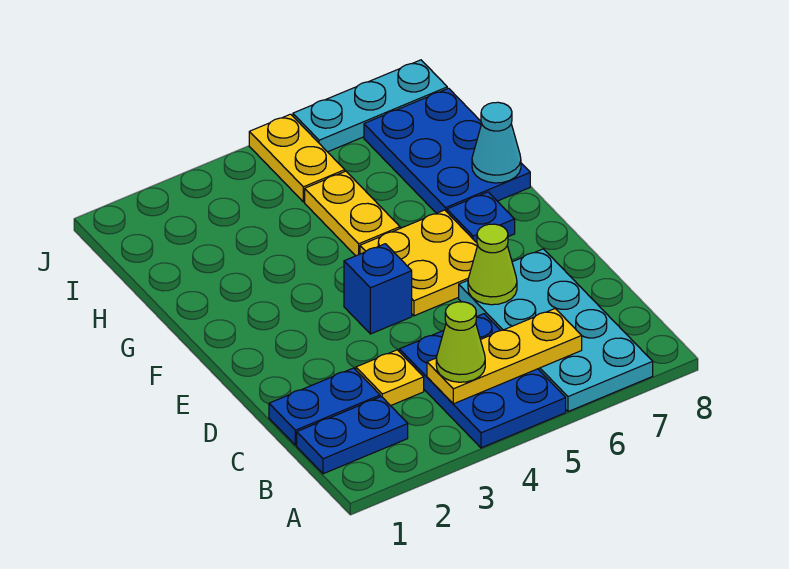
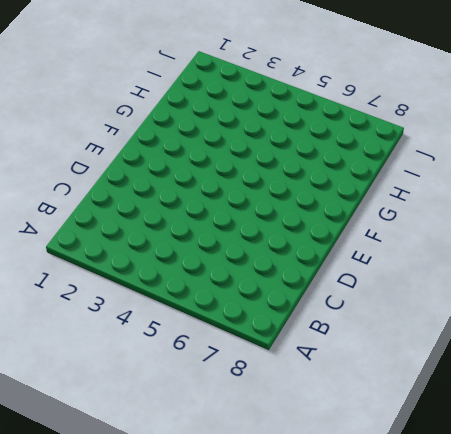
none -> blue plate A4:C5 level 1
none -> cyan plate A6:D7 level 1
none -> blue plate B1:B2 level 1

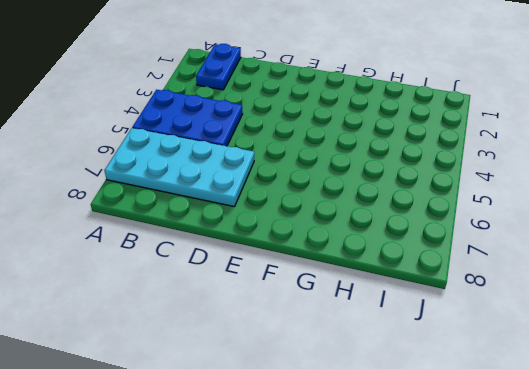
none -> blue plate C1:C2 level 1
none -> yellow plate C3 level 1
none -> blue brick E4 level 1

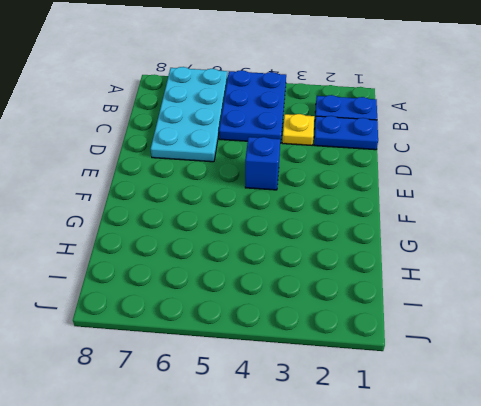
none -> yellow plate E5:F6 level 1
none -> blue plate F7 level 1
none -> yellow plate G5:H5 level 1

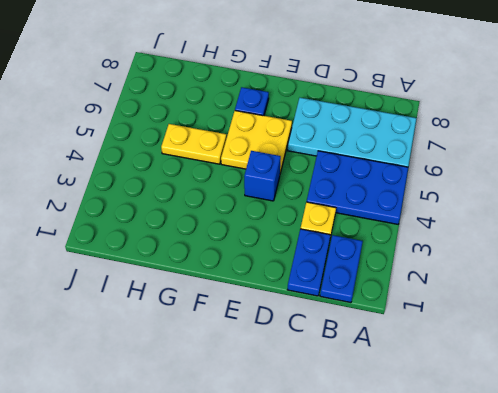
none -> blue plate G7:I8 level 1
none -> yellow plate I5:J5 level 1
none -> cyan plate J6:J8 level 1

